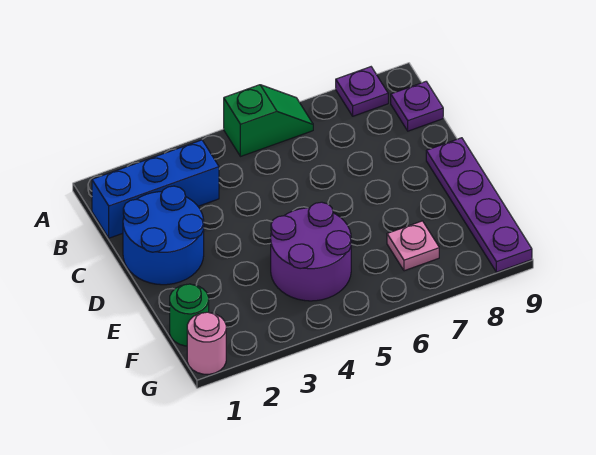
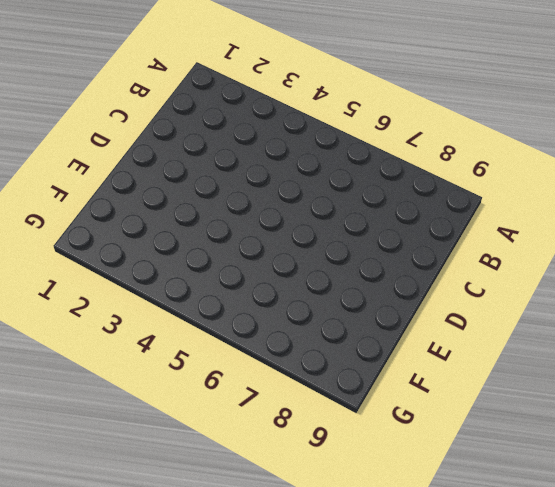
none -> green slope A5:A6 level 1 top 5
none -> purple plate A8 level 1

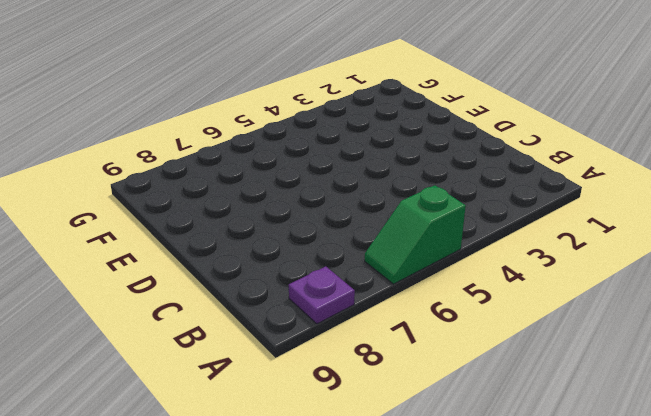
none -> blue brick B1:B3 level 1
none -> purple plate B9 level 1

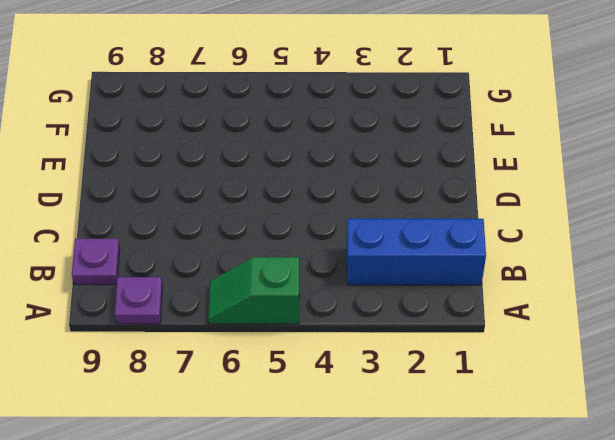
none -> blue round brick C1:D2 level 1
none -> purple plate D9:G9 level 1

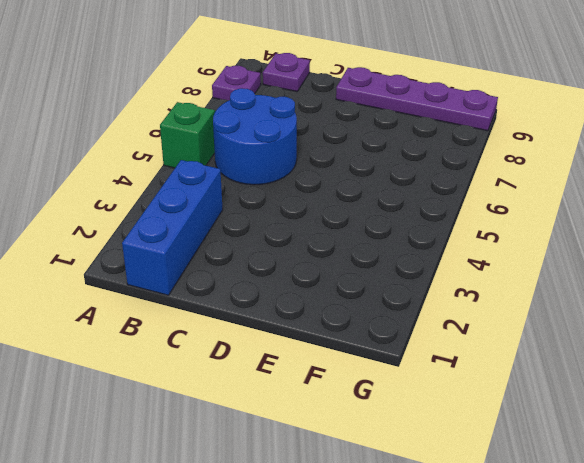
blue round brick B5:C6 level 1 -> blue round brick C1:D2 level 1
none -> purple round brick E4:F5 level 1
none -> green round brick F1 level 1

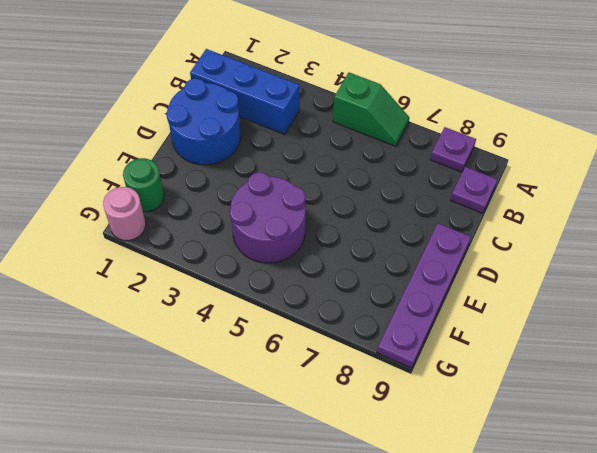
none -> pink plate F7 level 1

